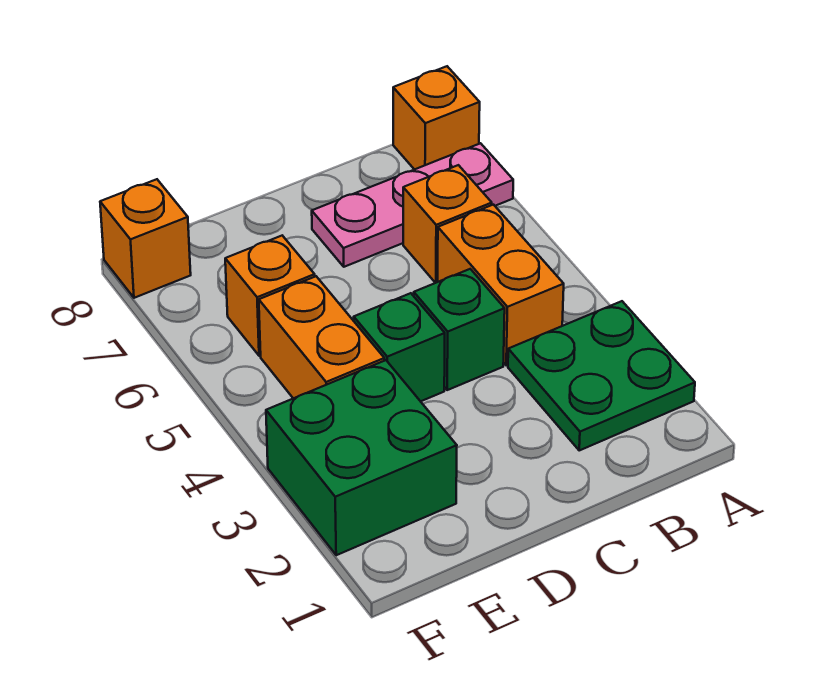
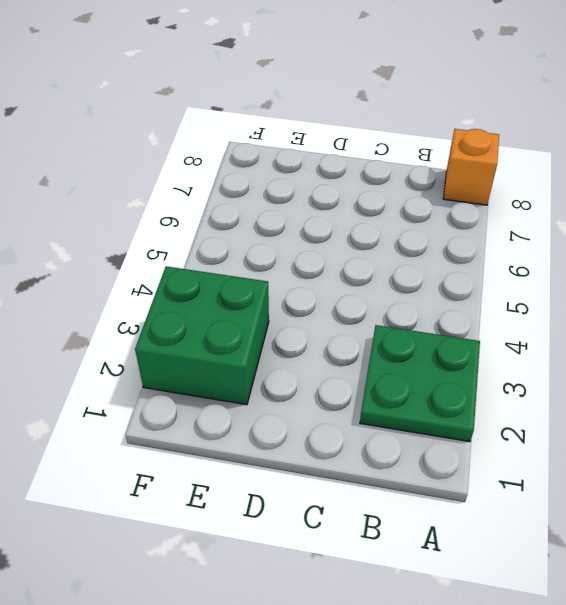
none -> pink plate A7:C7 level 1
none -> orange brick B4:B5 level 1

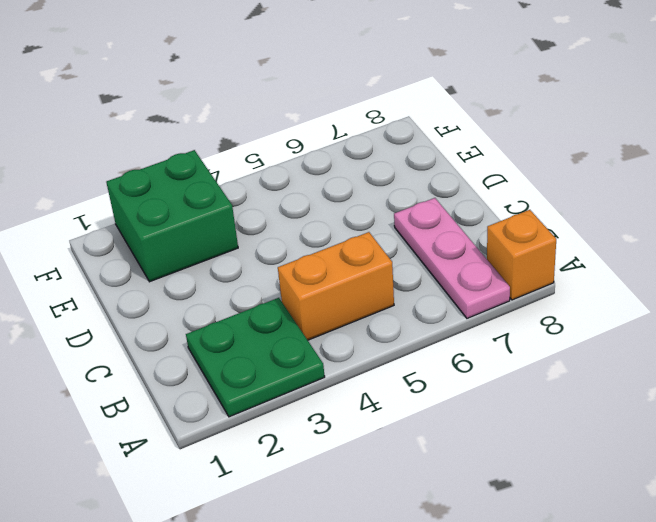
none -> orange brick B6 level 1
none -> green brick C4 level 1

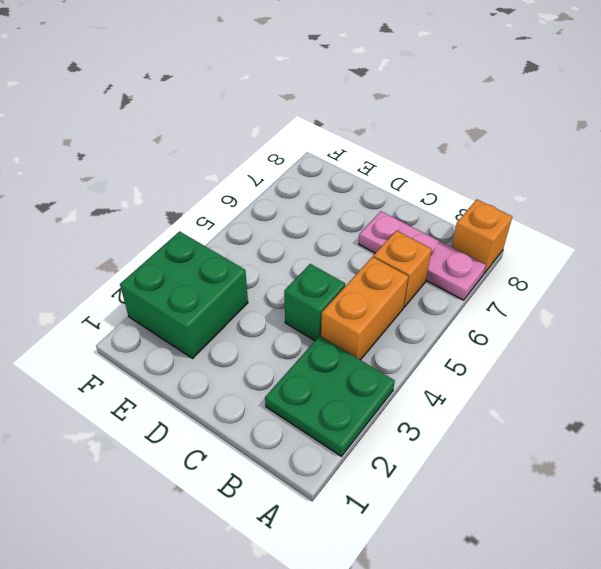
none -> green brick D4 level 1
none -> orange brick E4:E5 level 1

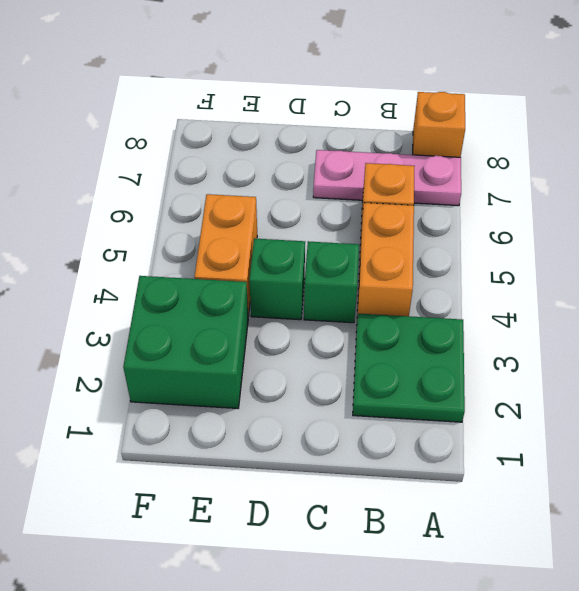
none -> orange brick E6 level 1
none -> orange brick F8 level 1

